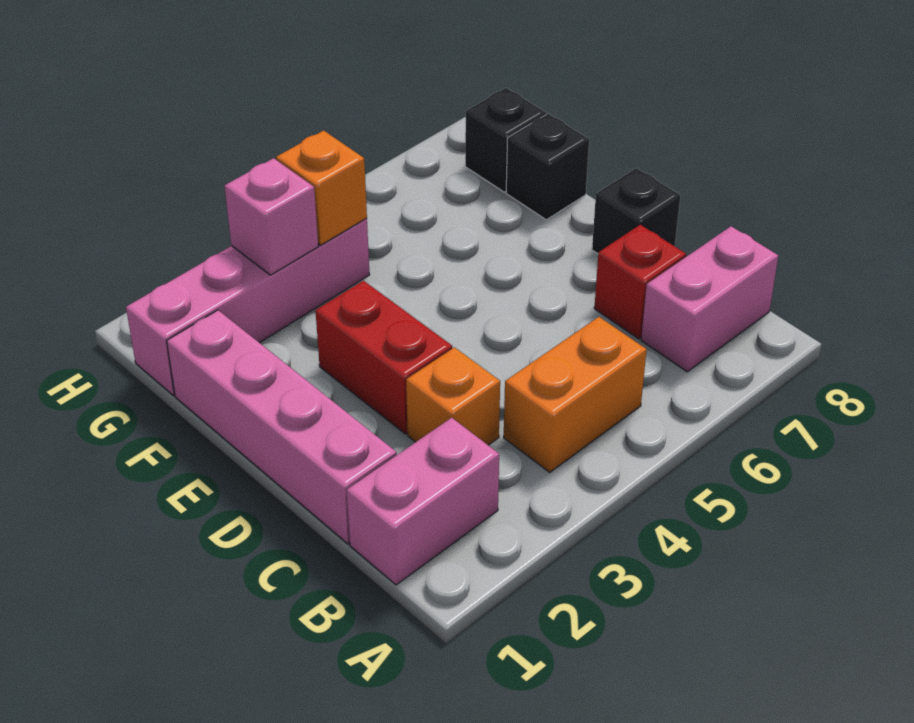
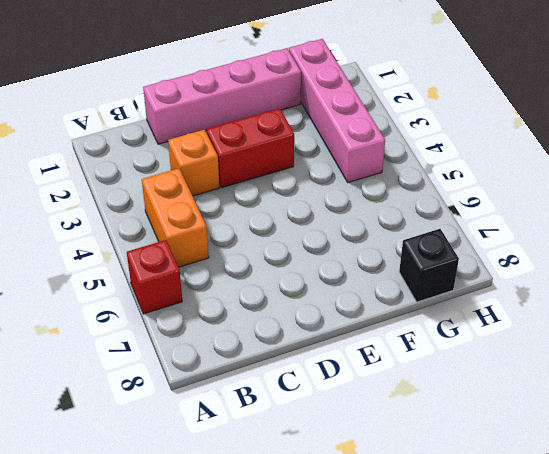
red brick A6 level 1 -> red brick C7 level 1
none -> pink brick B1:B2 level 1
none -> pink brick B7:B8 level 1
none -> black brick D8 level 1

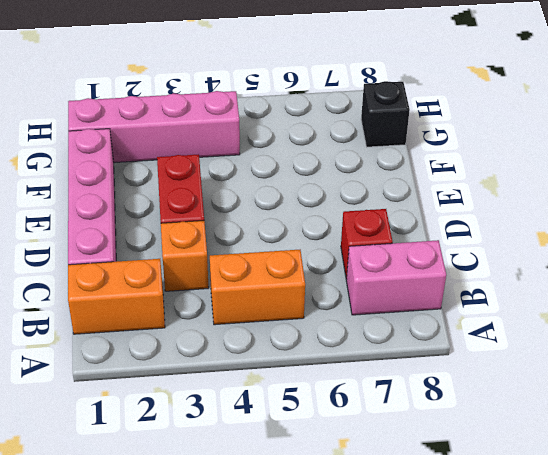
orange brick B1:B2 level 1 -> pink brick B1:B2 level 1
none -> black brick D8 level 1
none -> black brick F8 level 1
none -> pink brick G3 level 2

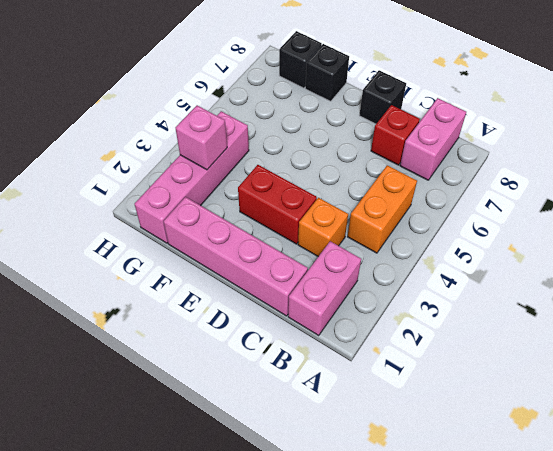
none -> orange brick G4 level 2

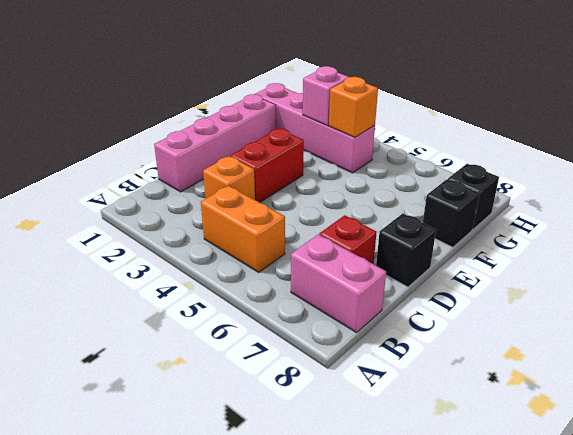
none -> pink brick B1:B2 level 1

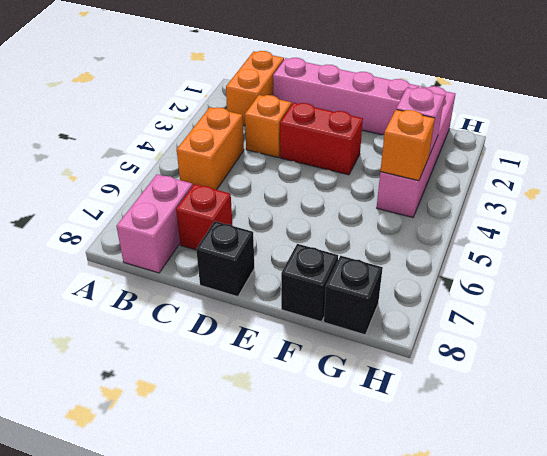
orange brick B1:B2 level 1 -> pink brick B1:B2 level 1

